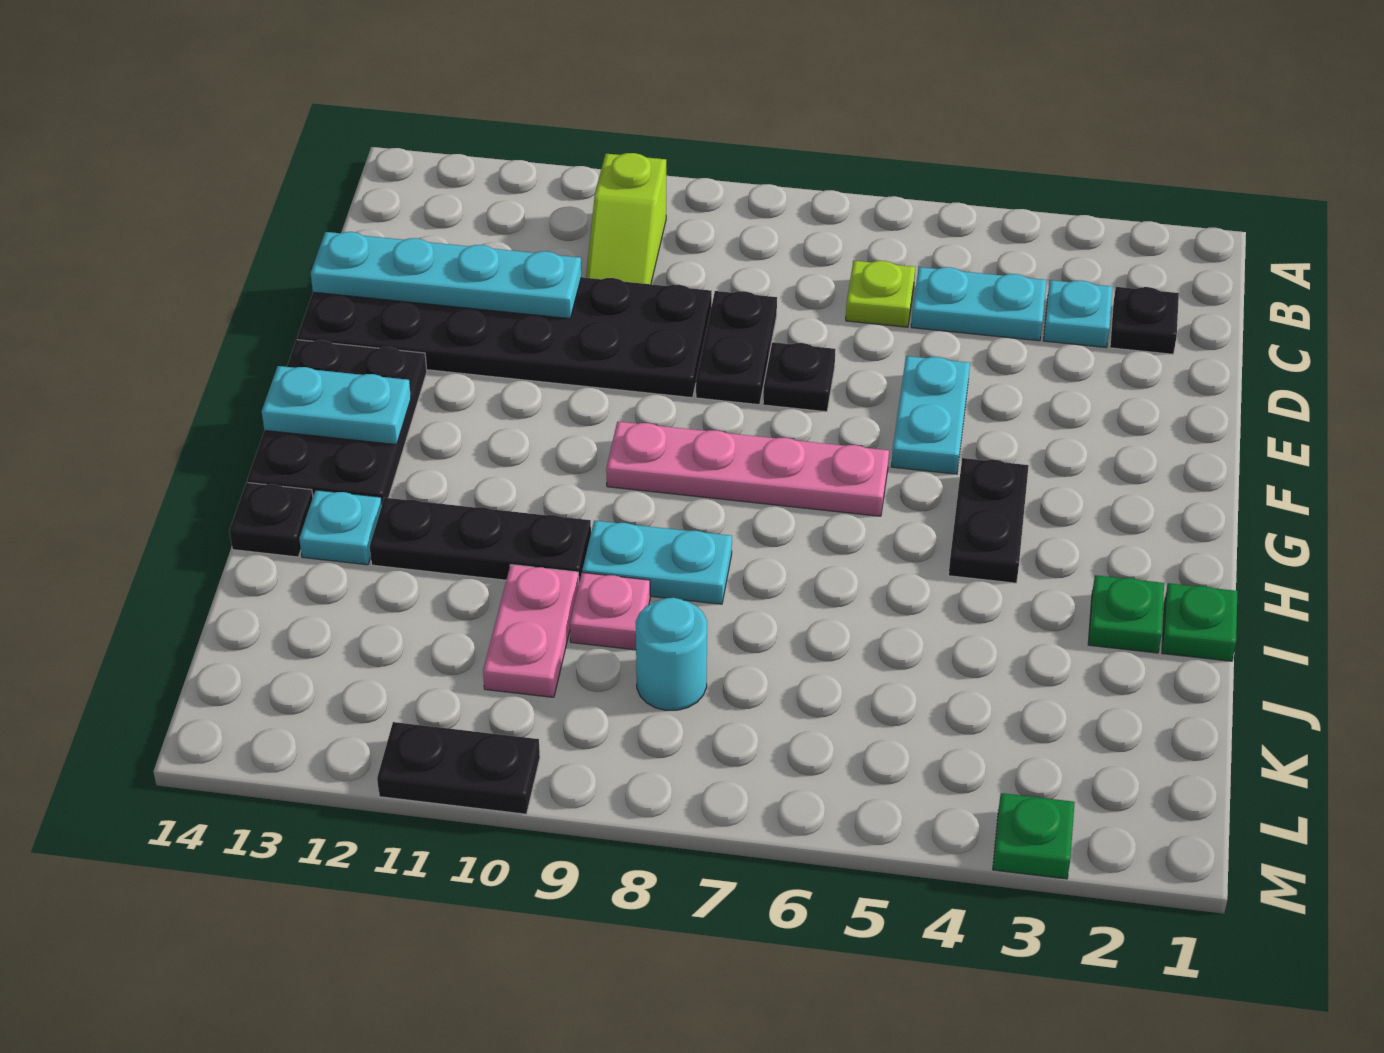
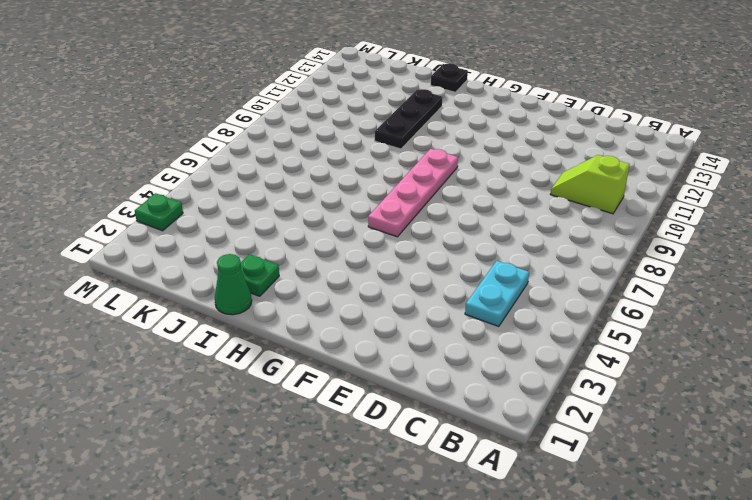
green cone I1 level 1 -> green plate I1 level 1
none -> black plate C2 level 1
none -> cyan plate C3 level 1
none -> lime plate C6 level 1

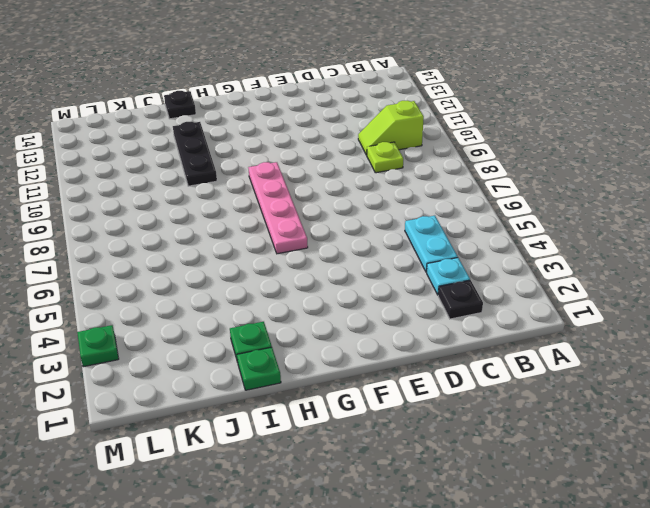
lime plate C9 level 1 -> lime plate C6 level 1
none -> black plate D8:E8 level 1
none -> black plate D9:E14 level 1
none -> cyan plate E5:F5 level 1

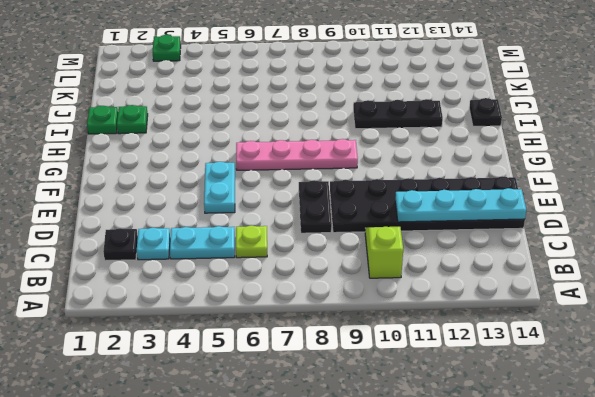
none -> black plate E7 level 1
none -> black plate F13:H14 level 1
none -> black plate G4:H4 level 1

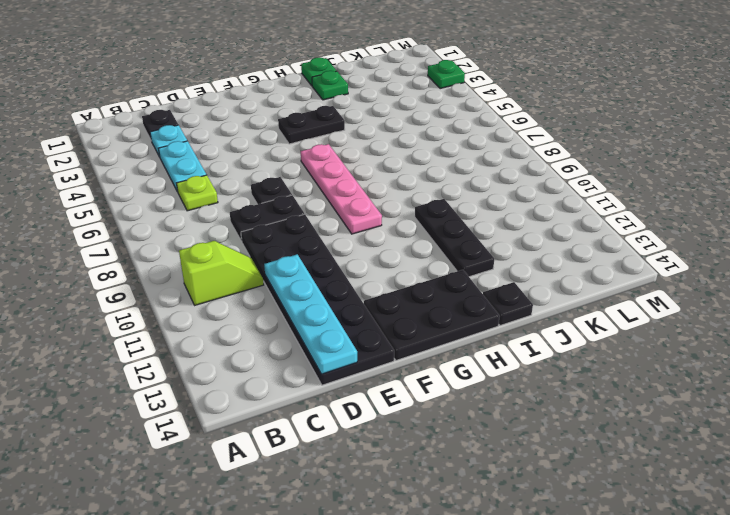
none -> cyan plate E5:F5 level 1
none -> cyan plate I8:I9 level 1
none -> cyan plate I13 level 1

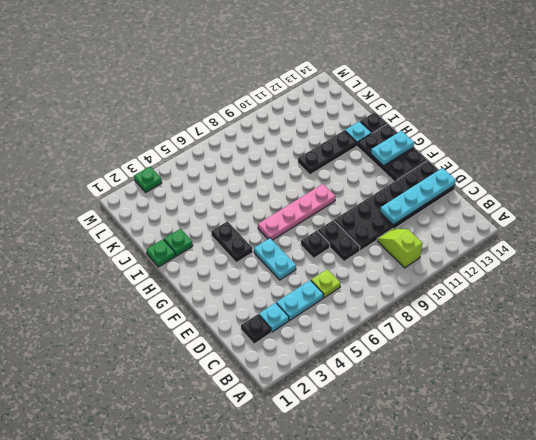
none -> cyan plate I8:I9 level 1
none -> pink plate J9 level 1
none -> pink plate J10:K10 level 1

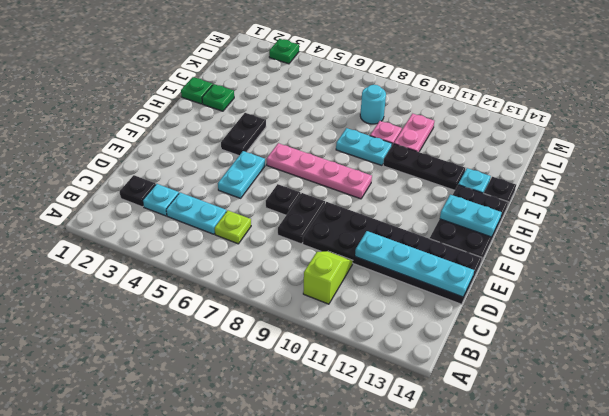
none -> black plate M10:M11 level 1

